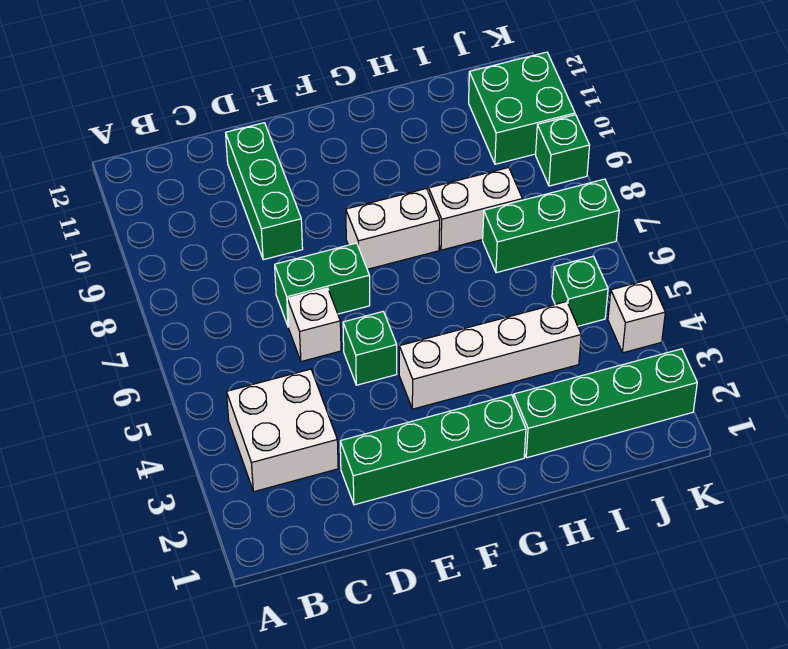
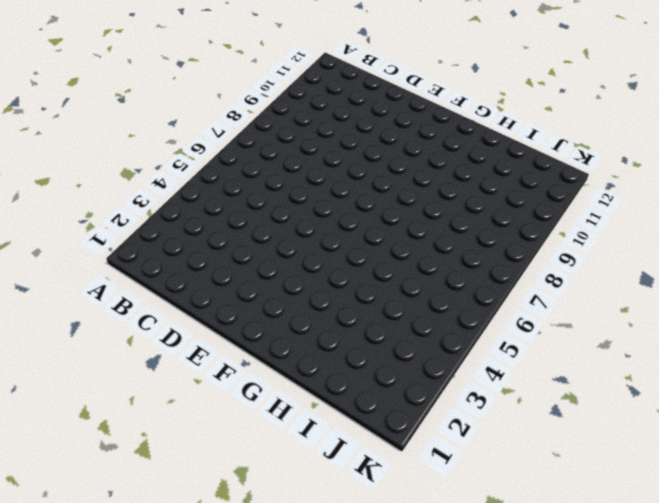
none -> white brick B3:C4 level 1
none -> green brick D2:G2 level 1
none -> white brick D6 level 1

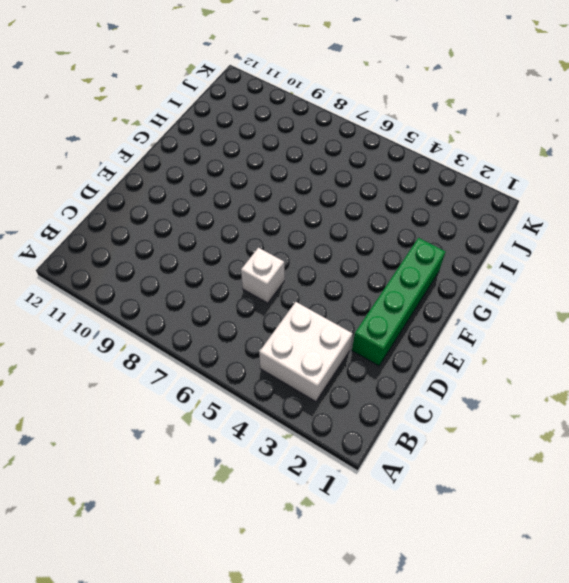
none -> green brick D7:E7 level 1
none -> green brick D9:D11 level 1
none -> green brick E5 level 1

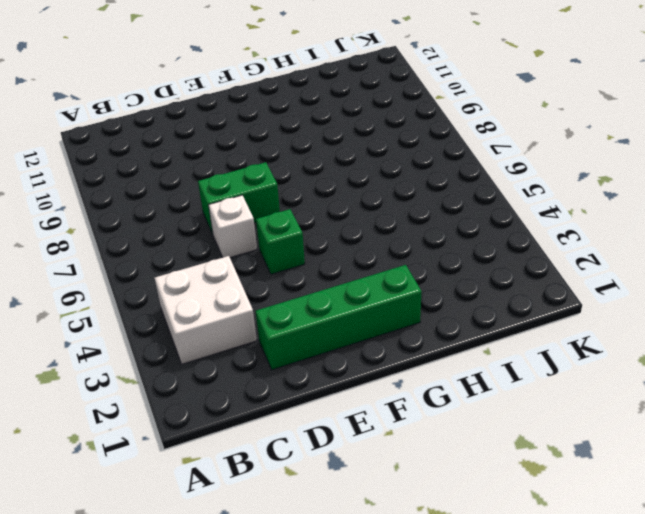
none -> green brick D9:D11 level 1
none -> white brick F4:I4 level 1
none -> white brick F8:G8 level 1

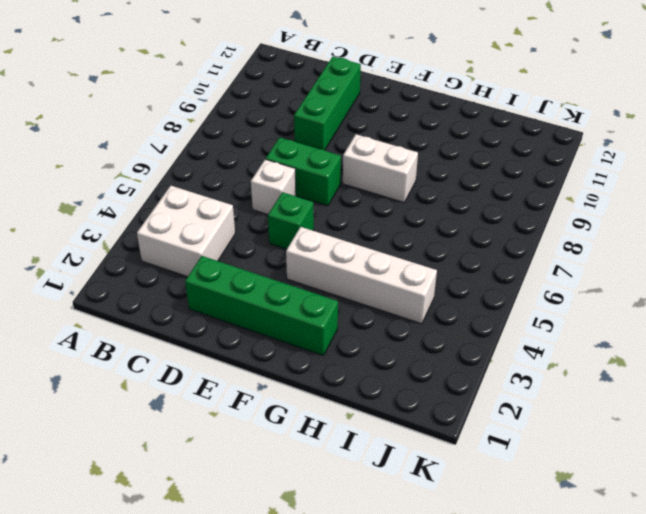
none -> green brick H2:K2 level 1
none -> white brick H8:I8 level 1
none -> green brick I7:K7 level 1

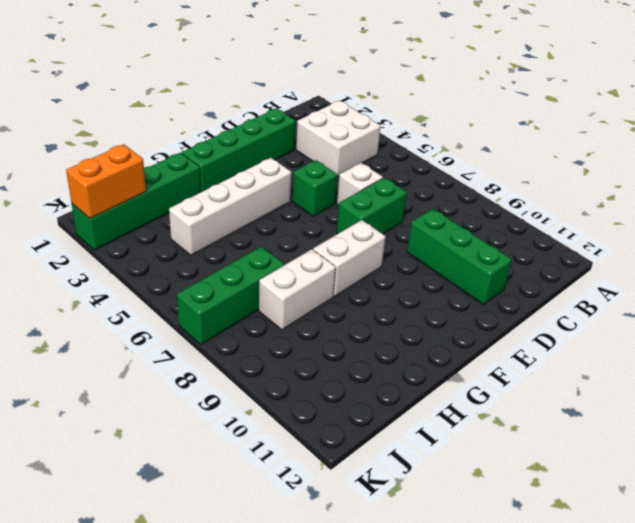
orange brick J2:K2 level 2 -> none
none -> green brick J5 level 1
none -> green brick J10:K11 level 1
none -> white brick K4 level 1

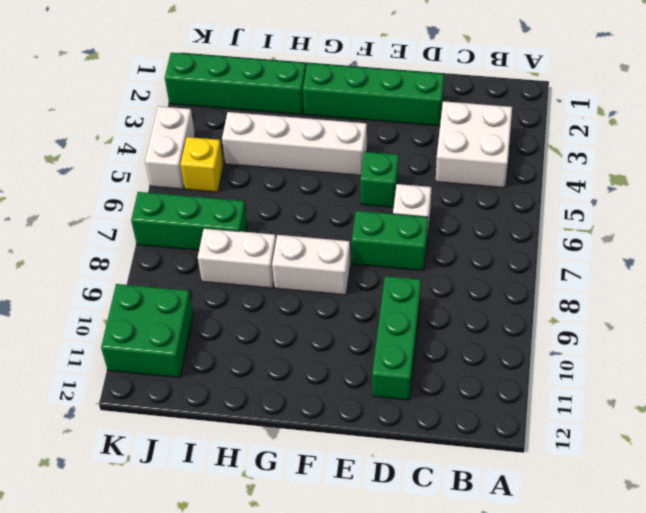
yellow brick J5 level 1 -> green brick J5 level 1
white brick K4:K5 level 1 -> white brick K4 level 1
none -> green brick K9 level 1

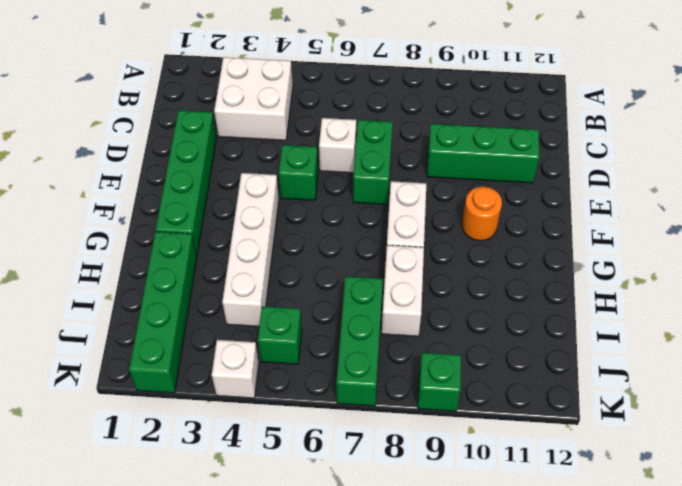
orange round brick F10 level 1 -> none
none -> green brick J10:K11 level 1

